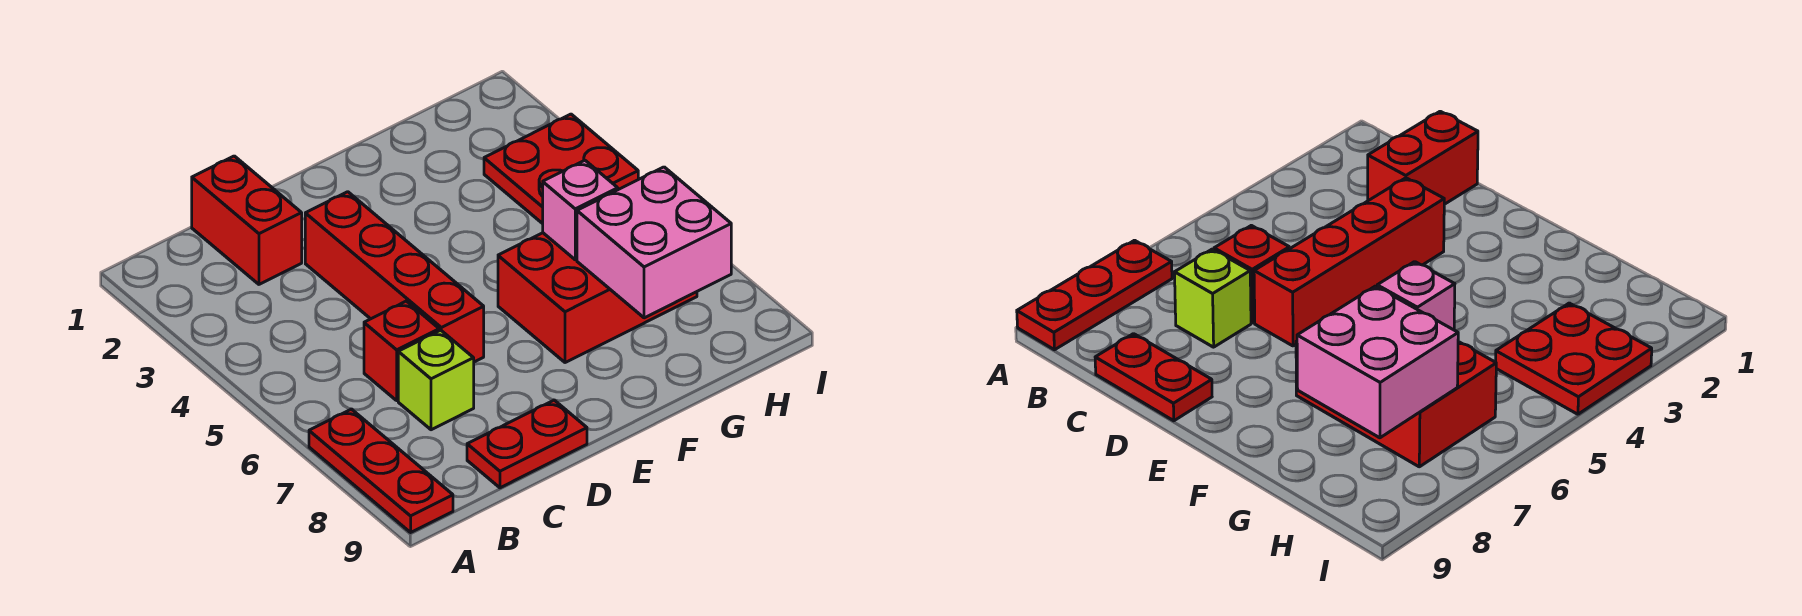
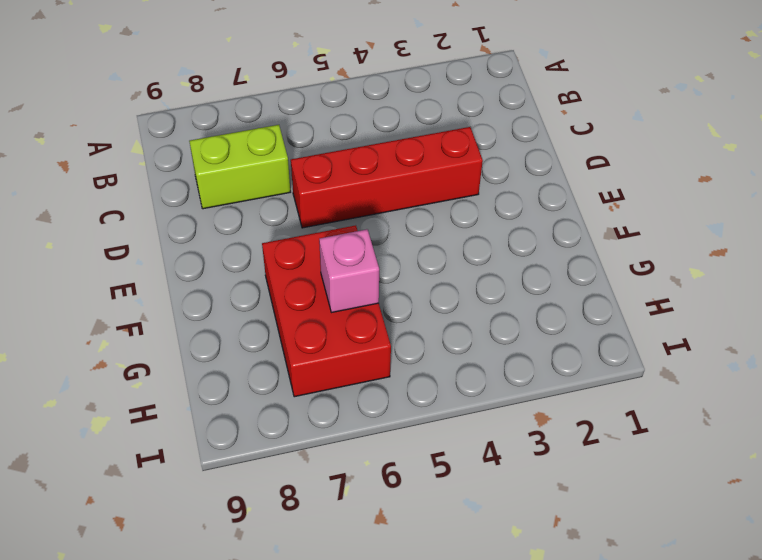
lime brick C7:C8 level 1 -> lime brick C7 level 1
none -> red plate A7:A9 level 1
none -> red brick C1:C2 level 1

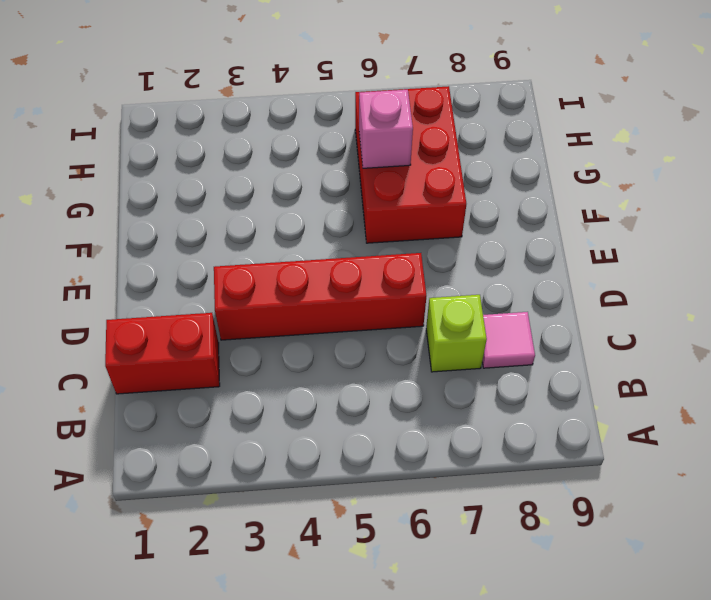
pink tile C8 level 1 -> none
none -> red plate A7:A9 level 1
none -> red brick C6 level 1

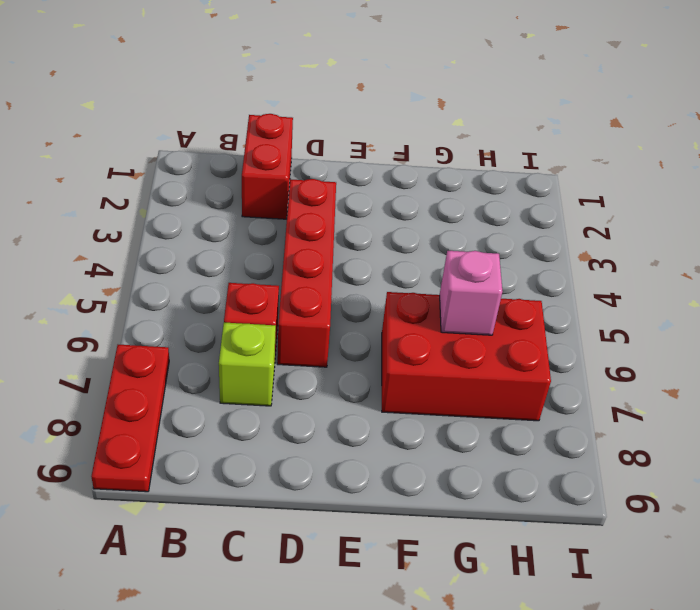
none -> red plate C9:D9 level 1
none -> red plate H3:I4 level 1

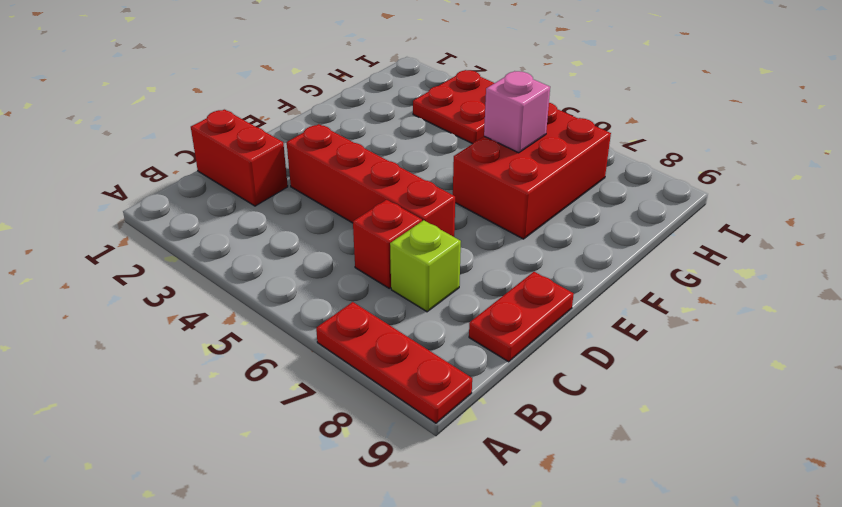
none -> pink brick G7:H8 level 2

